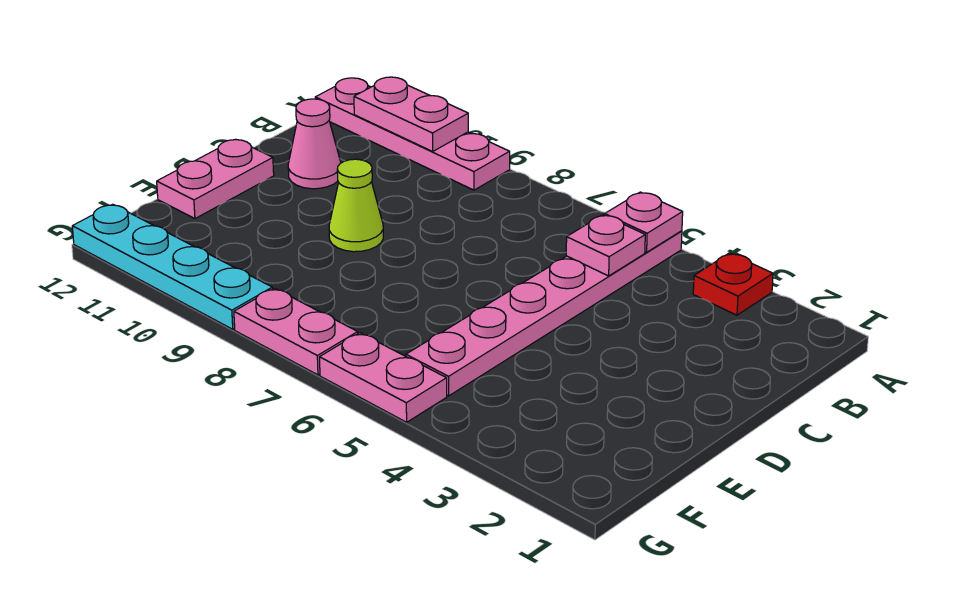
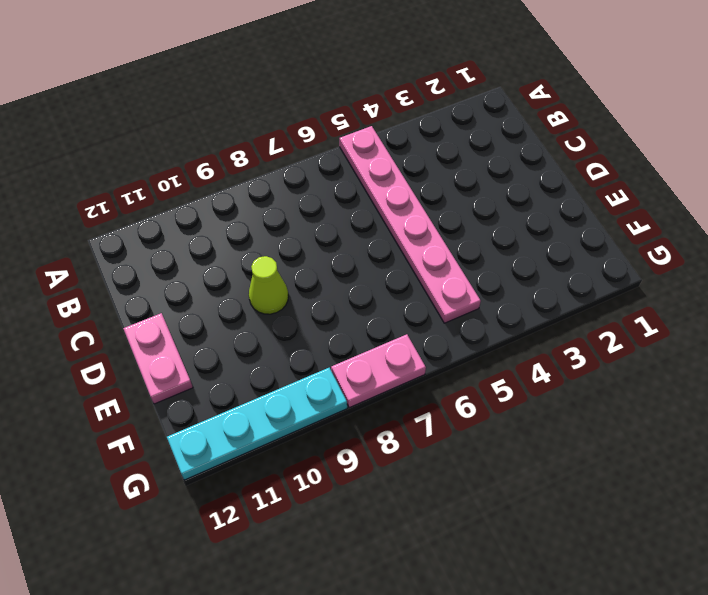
none -> red plate A3 level 1
none -> pink plate A9:A12 level 1
none -> pink cone C11 level 1

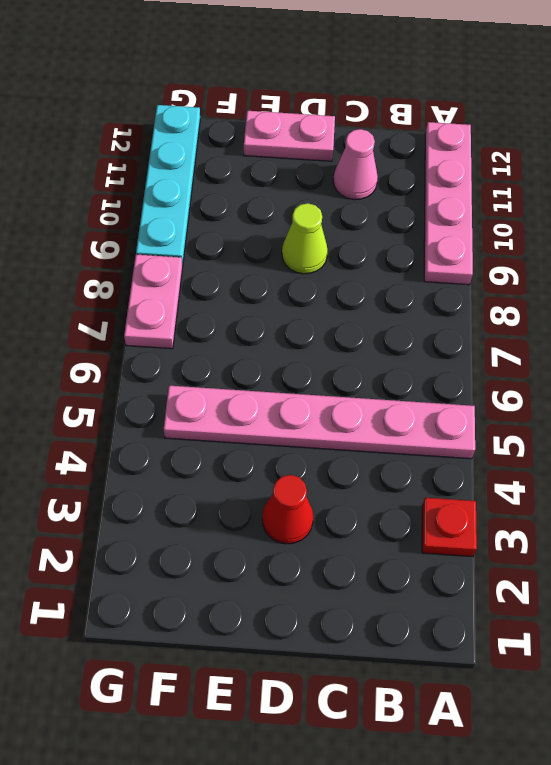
red cone D3 level 1 -> none
none -> pink plate G5:G6 level 1
none -> pink plate A5 level 2
none -> pink plate A10:A11 level 2

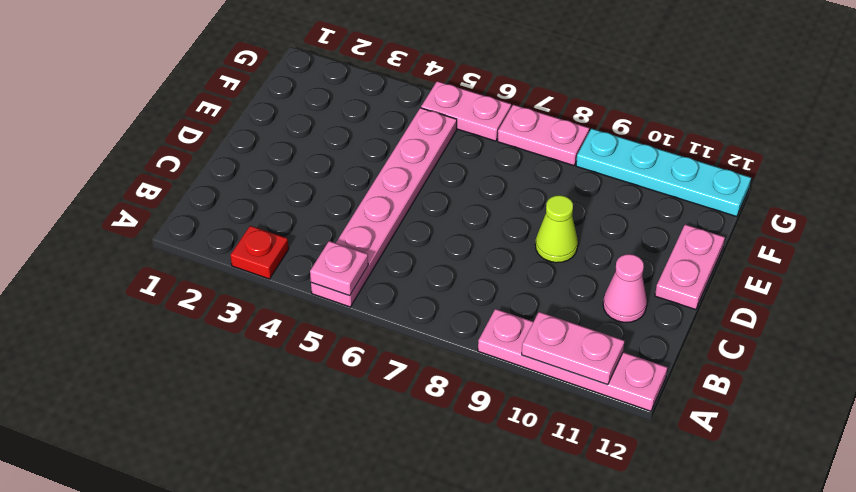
none -> pink plate B5 level 2

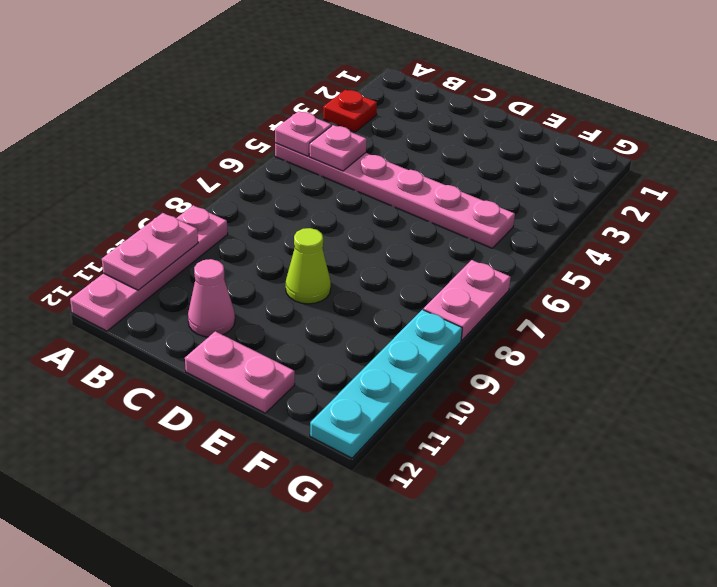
none -> pink plate G5:G6 level 1

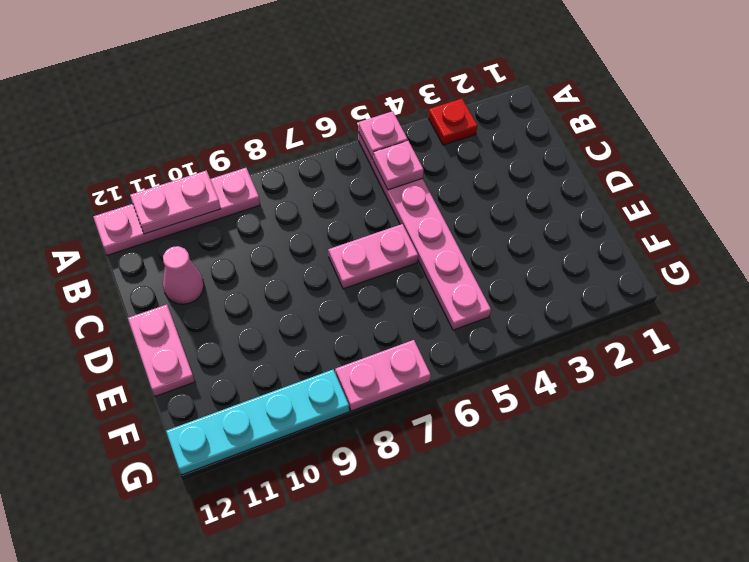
pink plate D6:D7 level 1 -> pink plate G5:G6 level 1
none -> lime cone D9 level 1

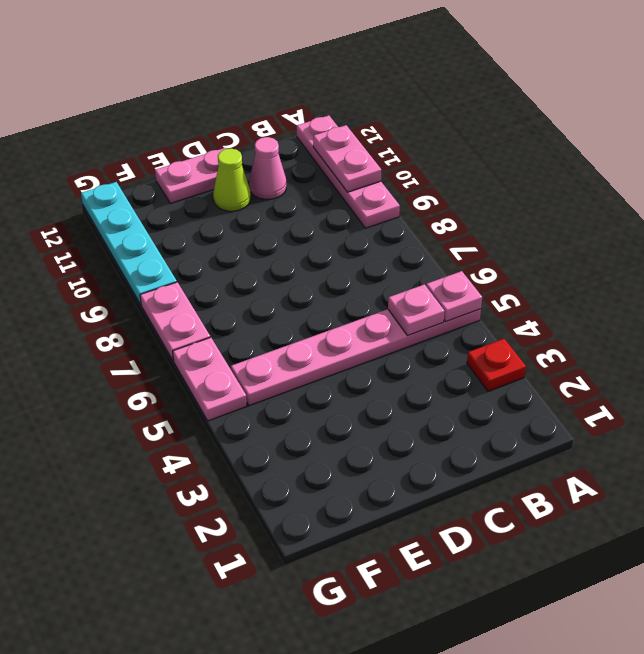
lime cone D11 level 1 -> lime cone D9 level 1

